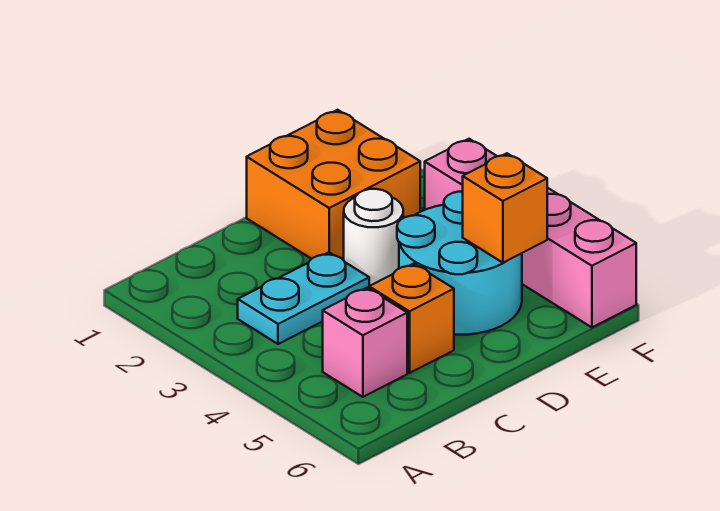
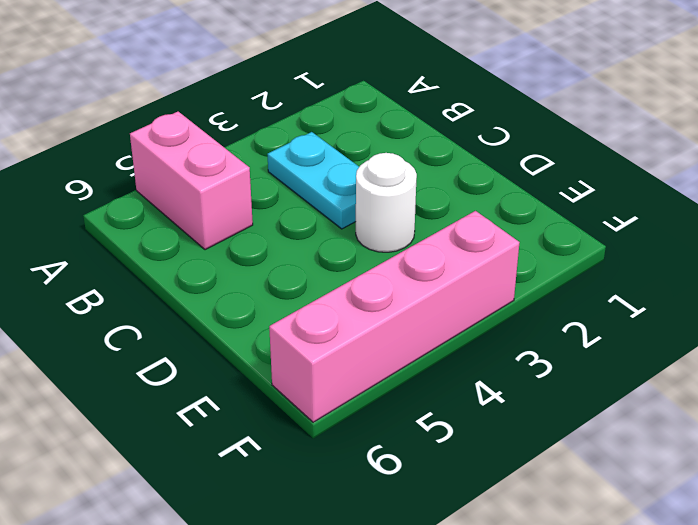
pink brick A5:B5 level 1 -> pink brick B5 level 1
none -> orange brick C5 level 1
none -> orange brick D1:E2 level 1

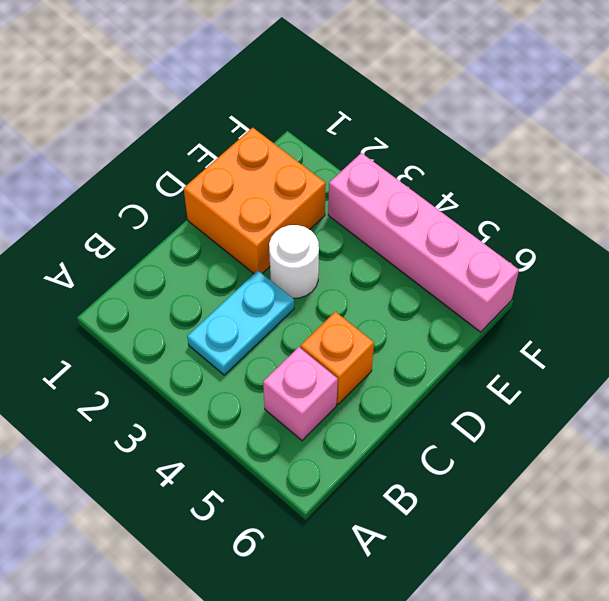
none -> cyan round brick D4:E5 level 1
none -> orange brick E5 level 2

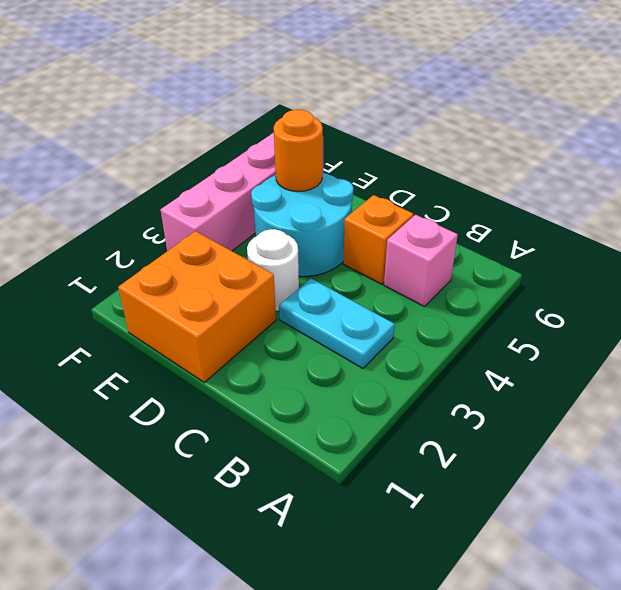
orange round brick E5 level 2 -> orange brick E5 level 2

